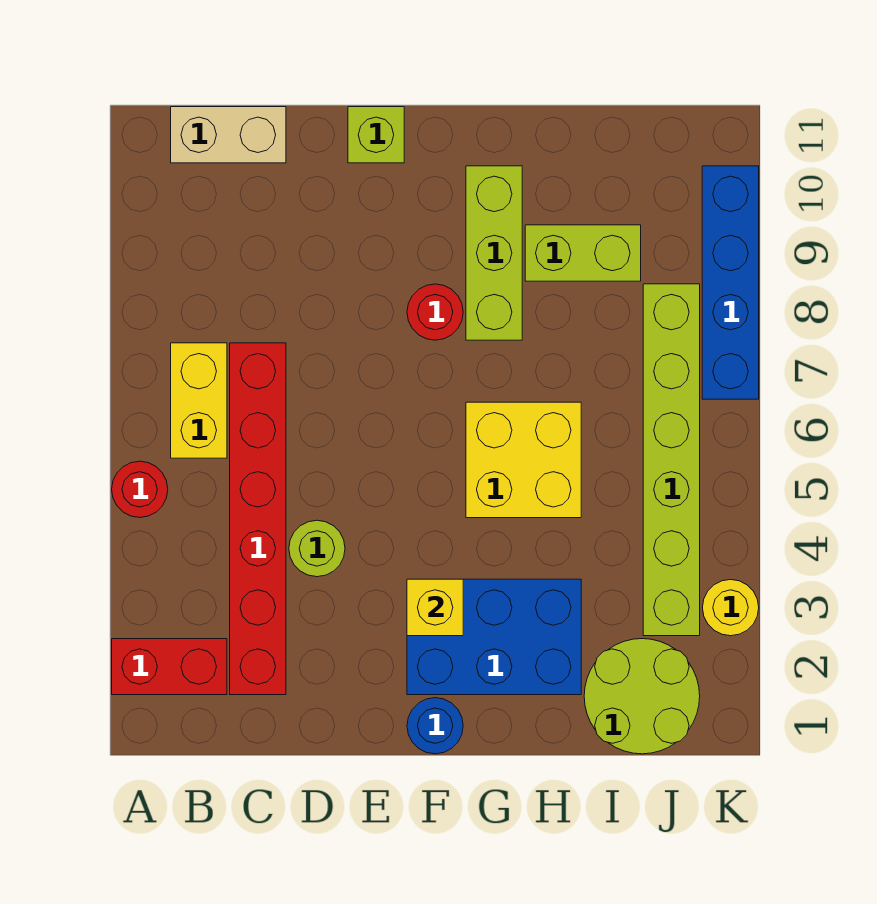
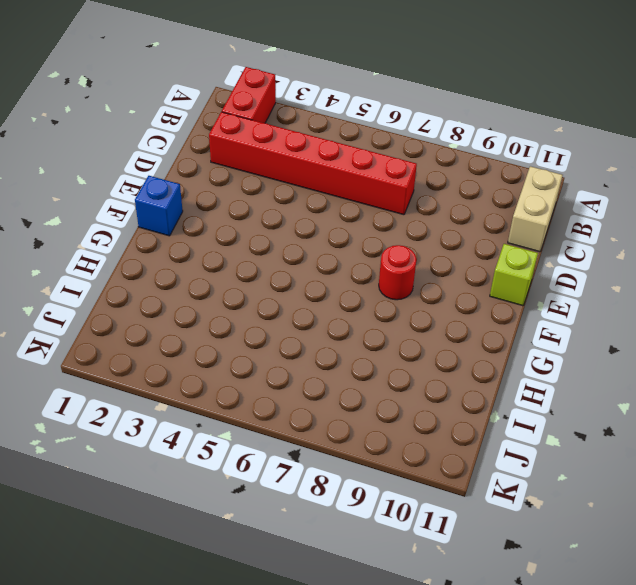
blue brick F1 level 1 -> blue round brick F1 level 1
none -> red round brick A5 level 1
none -> yellow brick B6:B7 level 1
none -> lime round brick D4 level 1

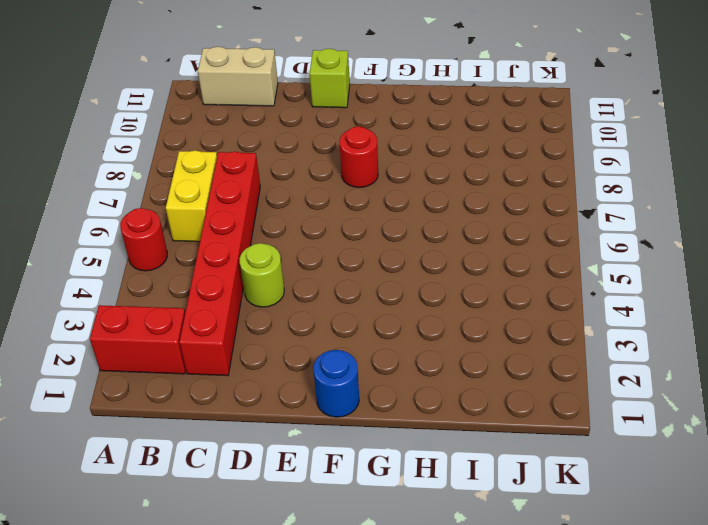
none -> blue brick F2:H3 level 1
none -> yellow brick G5:H6 level 1
none -> lime brick G8:G10 level 1

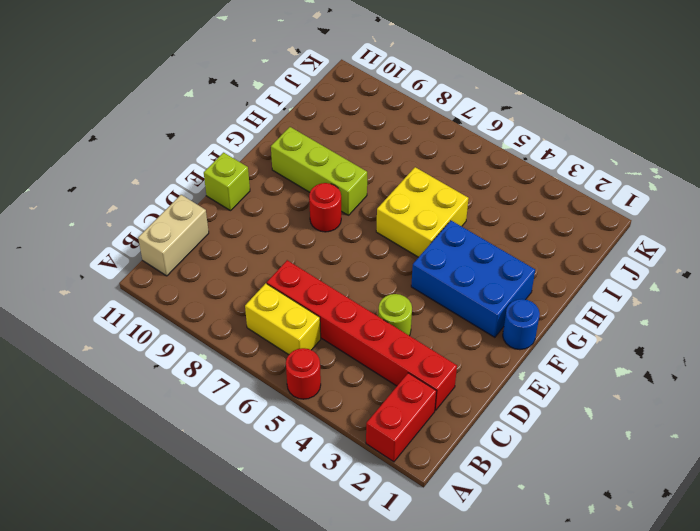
blue brick F2:G4 level 1 -> blue brick F2:H3 level 1
none -> lime brick H9:I9 level 1
none -> lime round brick I1:J2 level 1
none -> lime brick J3:J8 level 1

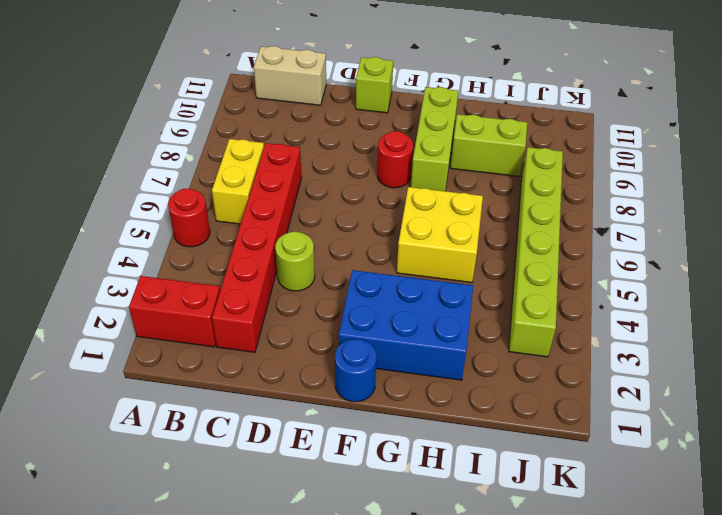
none -> lime round brick I1:J2 level 1
none -> yellow round brick K3 level 1
none -> blue brick K7:K10 level 1

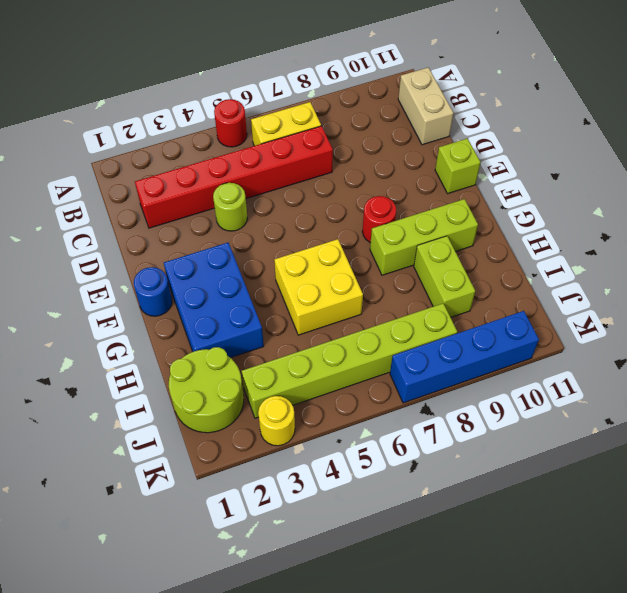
none -> red brick A2:B2 level 1
none -> yellow brick F3 level 2

